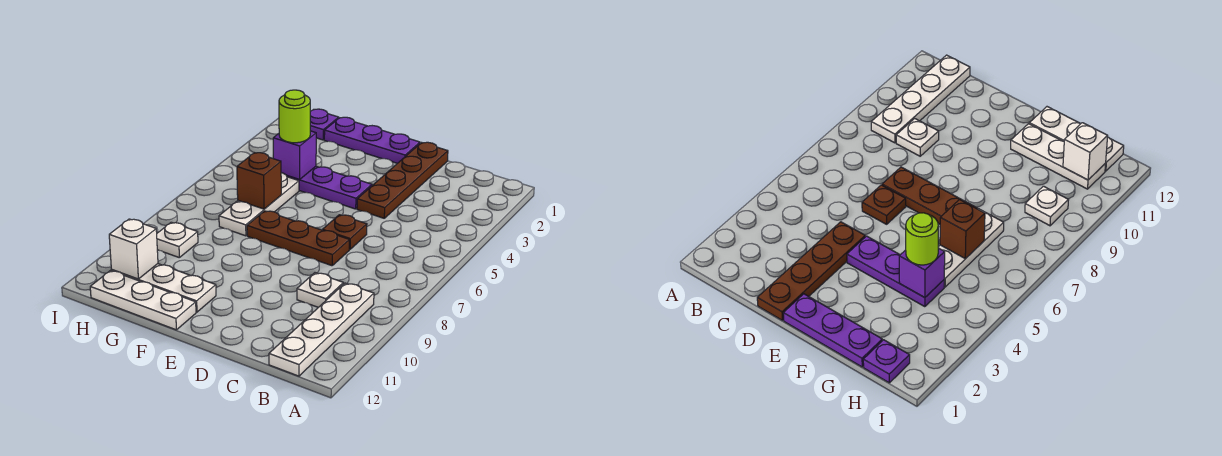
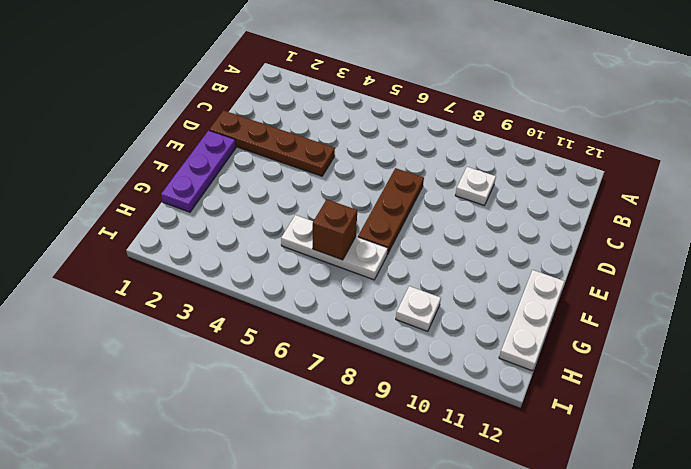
none -> white plate B9:B12 level 1
none -> brown plate D6 level 1
none -> purple plate E4:G4 level 1

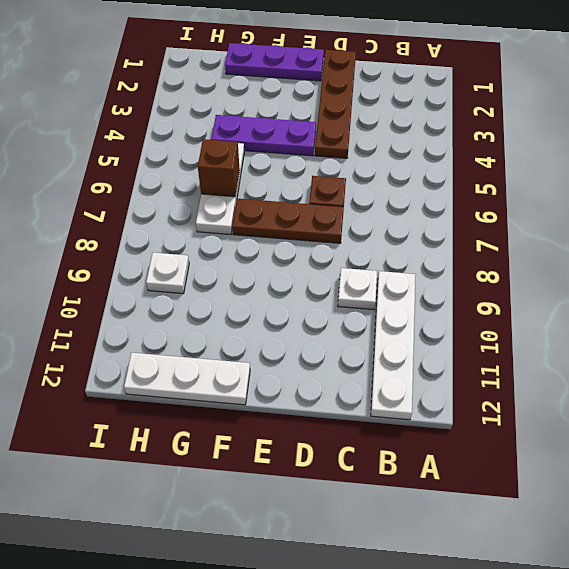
none -> white plate F11:H11 level 1
none -> purple plate H1 level 1
none -> purple brick G4 level 2

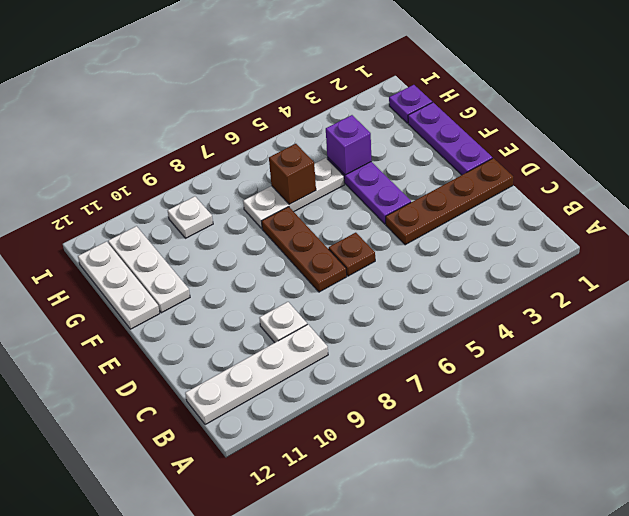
none -> white brick H11 level 2
none -> lime round brick G4 level 3

